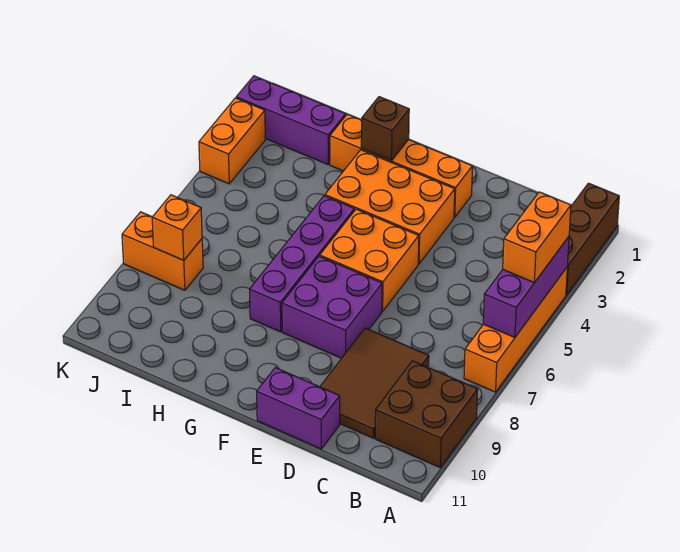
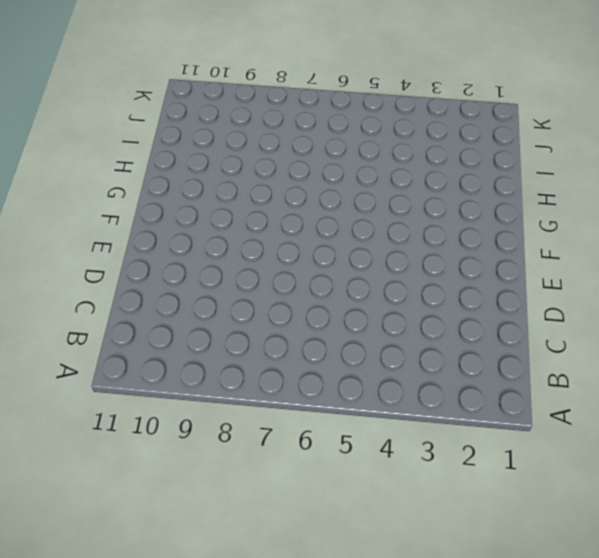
none -> brown brick A1:A3 level 1
none -> orange brick A4:A7 level 1
none -> brown brick A9:B10 level 1

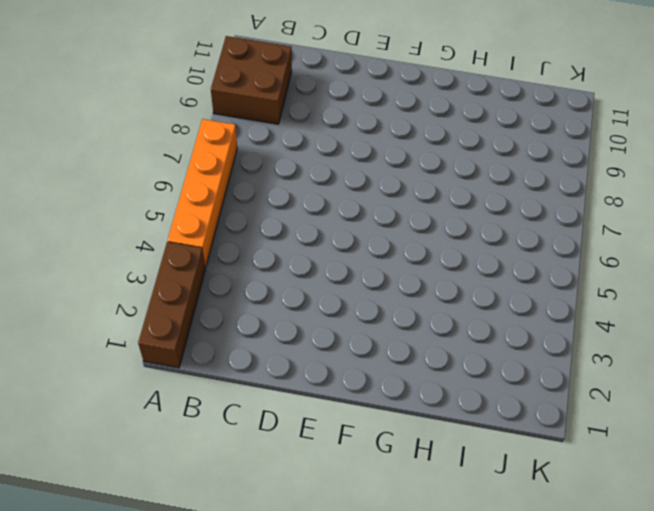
none -> brown tile C8:D10 level 1
none -> purple brick D11:E11 level 1
none -> orange brick E2:H2 level 1

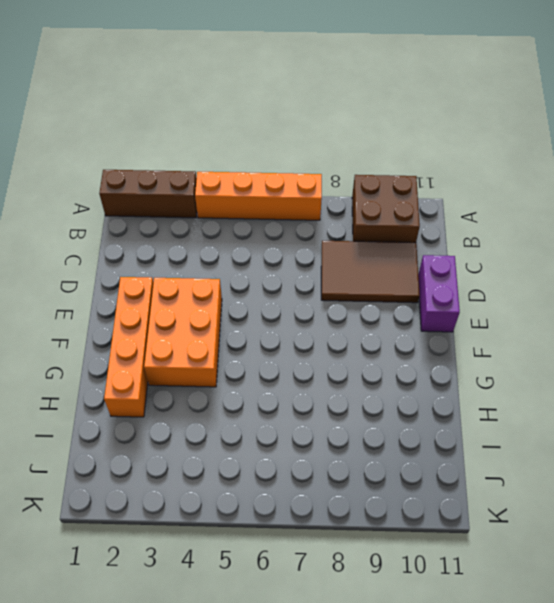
none -> orange brick E5:F6 level 1
none -> purple brick E7:F8 level 1
none -> purple brick G5:G8 level 1

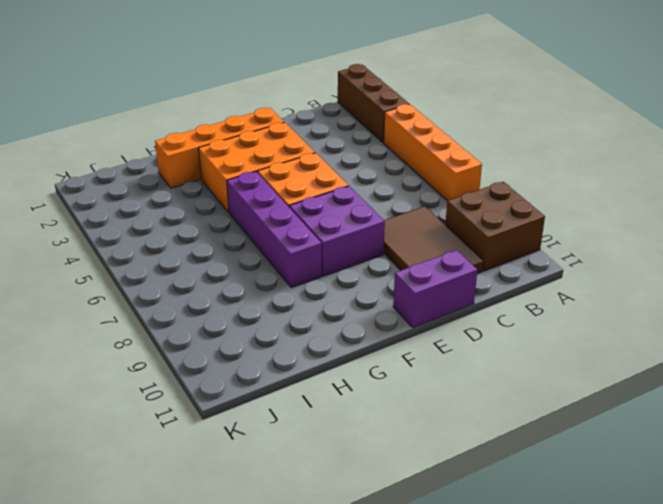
none -> purple brick I2:K2 level 1
none -> orange brick J8:K8 level 1
none -> orange brick K3:K4 level 1

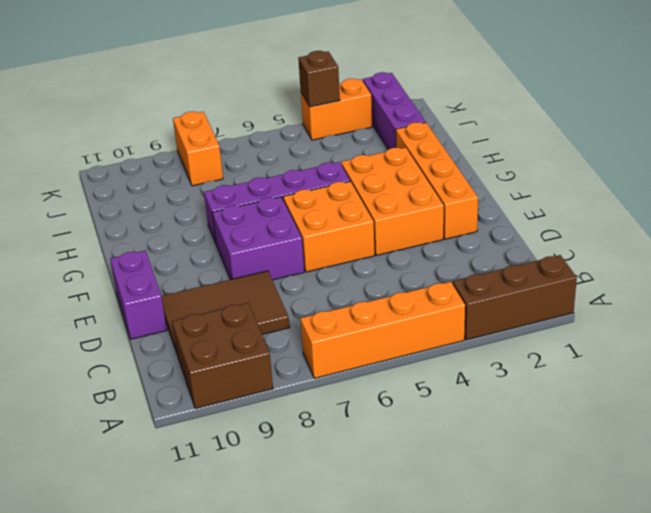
brown brick K4 level 2 -> brown brick G2 level 2
none -> purple brick A4:A6 level 2
none -> orange brick J8 level 2
none -> orange brick A4:A5 level 3

